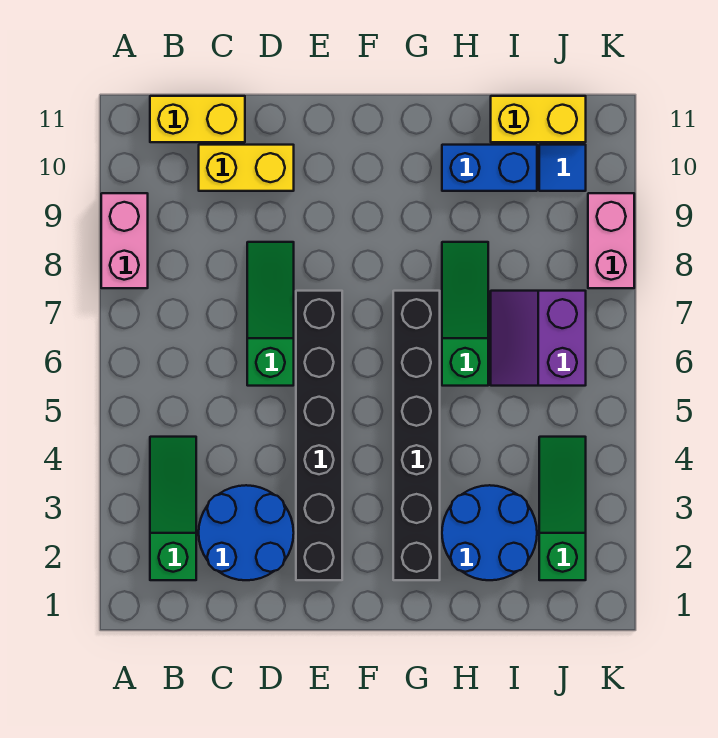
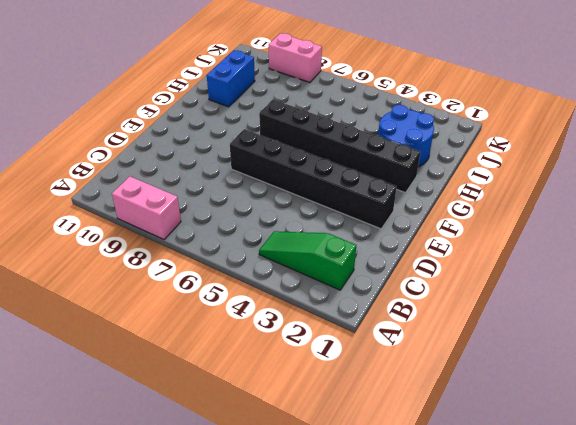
none -> yellow brick B11:C11 level 1
none -> blue round brick C2:D3 level 1
none -> yellow brick C10:D10 level 1

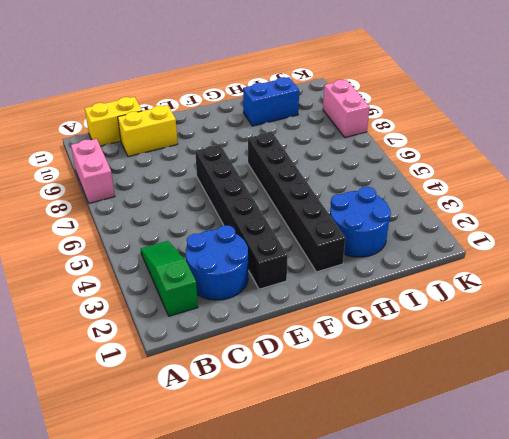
none -> green slope D6:D8 level 1 top 6
none -> green slope H6:H8 level 1 top 6
none -> purple slope I6:J7 level 1 top J

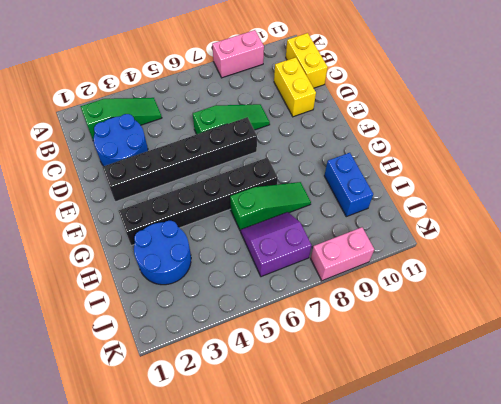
none -> yellow brick I11:J11 level 1
none -> green slope J2:J4 level 1 top 2
none -> blue tile J10 level 1

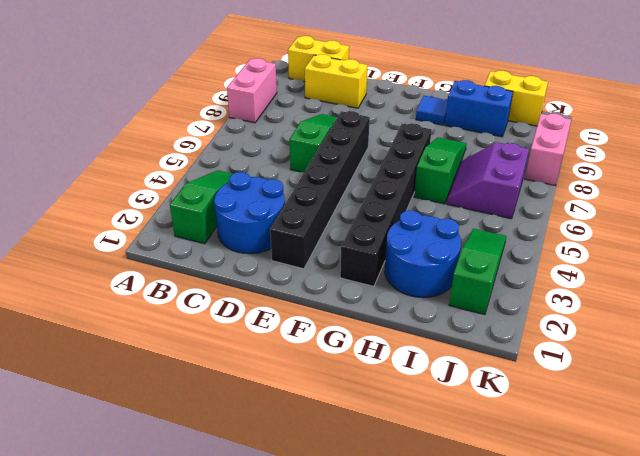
blue tile G10 level 1 -> blue tile J10 level 1

